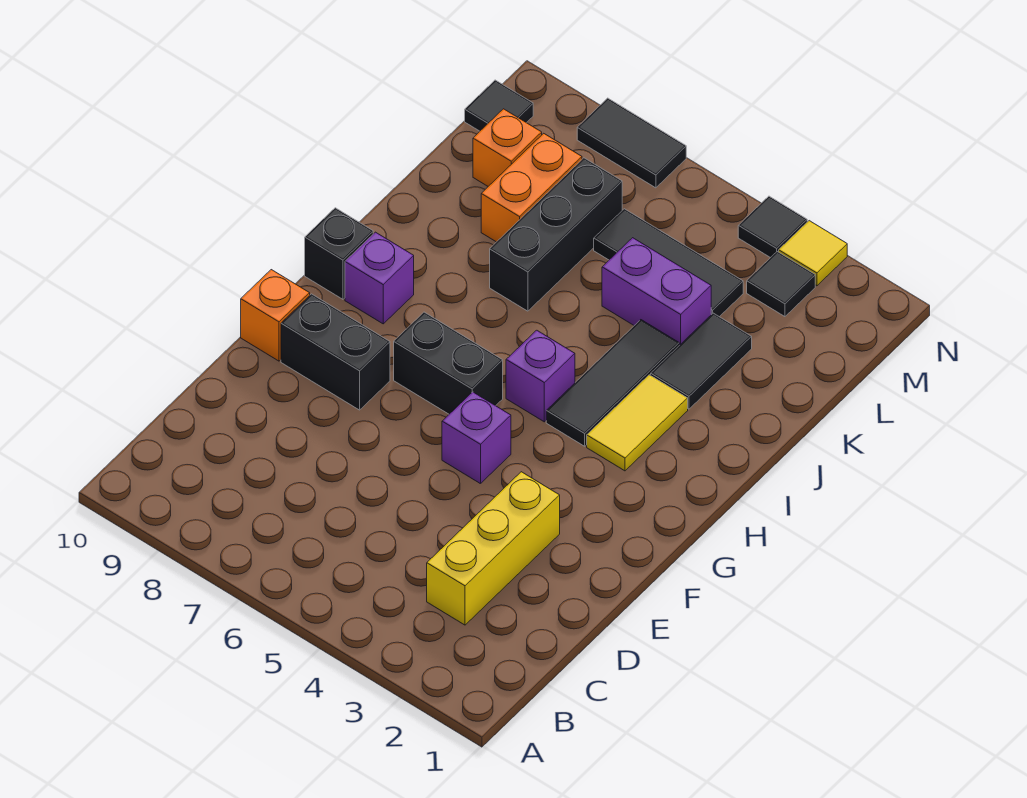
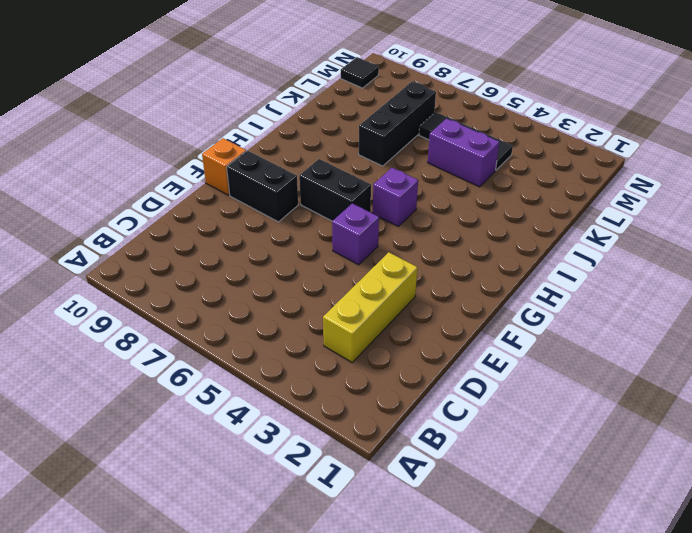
none -> yellow tile H3:I3 level 1
none -> black tile H4:J4 level 1
none -> purple brick H9 level 1

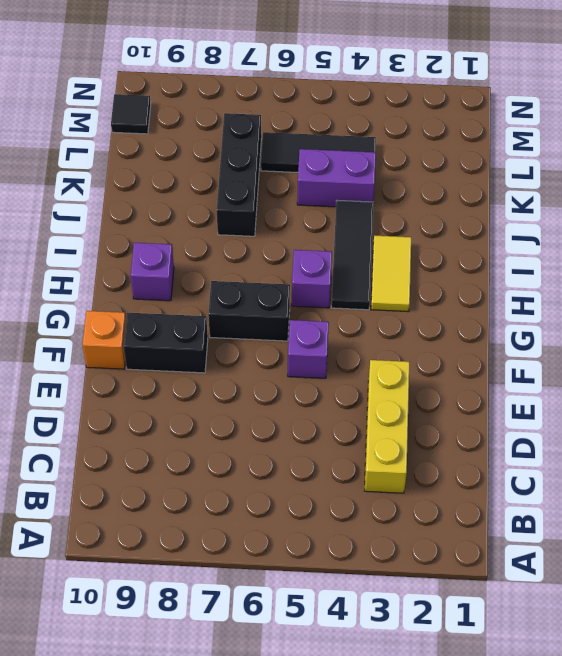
none -> black brick H10 level 1
none -> black tile J3:K3 level 1
none -> orange brick K8:L8 level 1

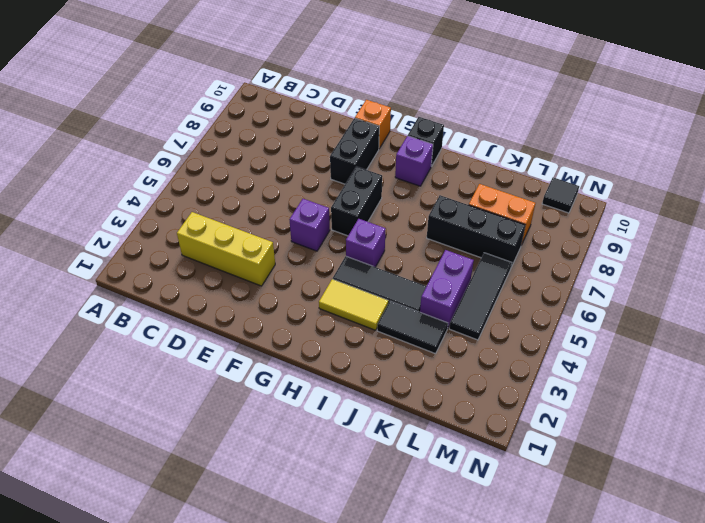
none -> orange brick L9 level 1
none -> black tile M3 level 1
none -> yellow tile N3 level 1

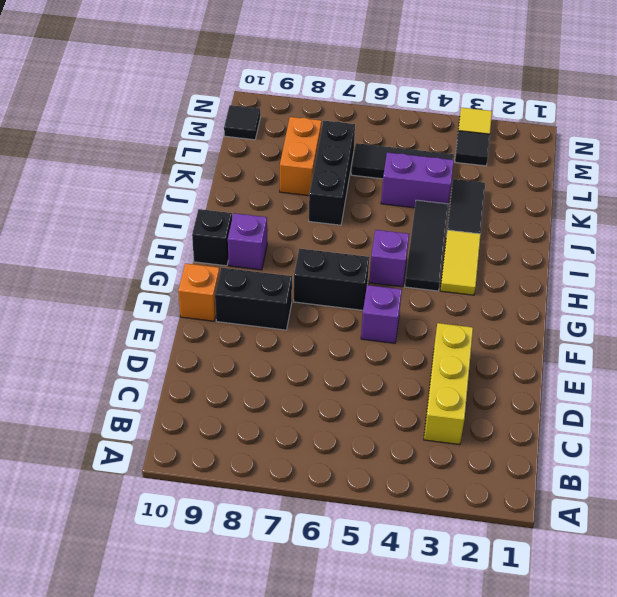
none -> orange brick L9 level 1
none -> black tile N4 level 1
none -> black tile N7:N8 level 1

